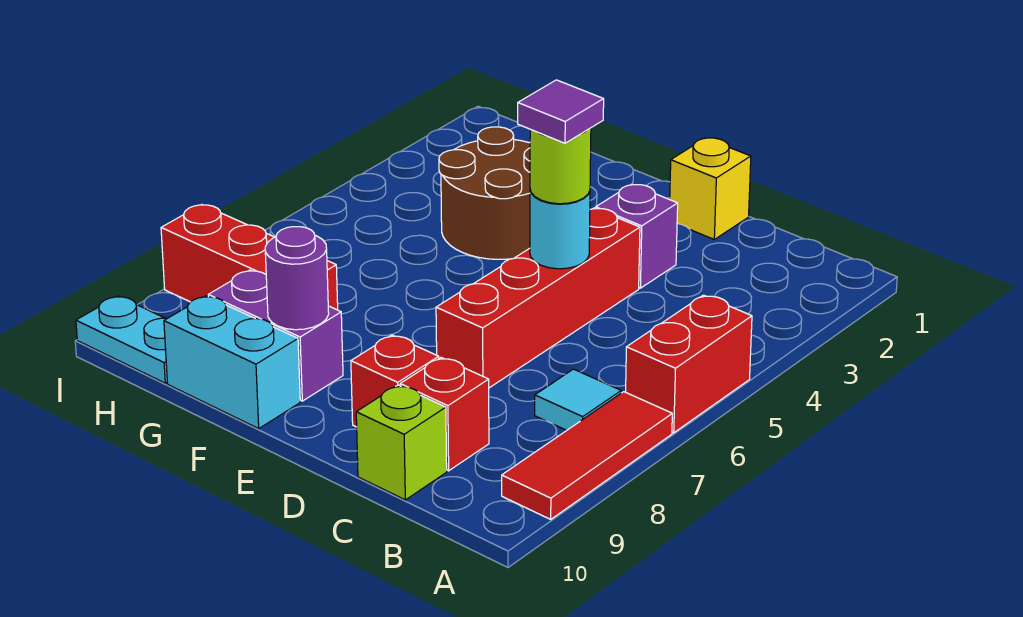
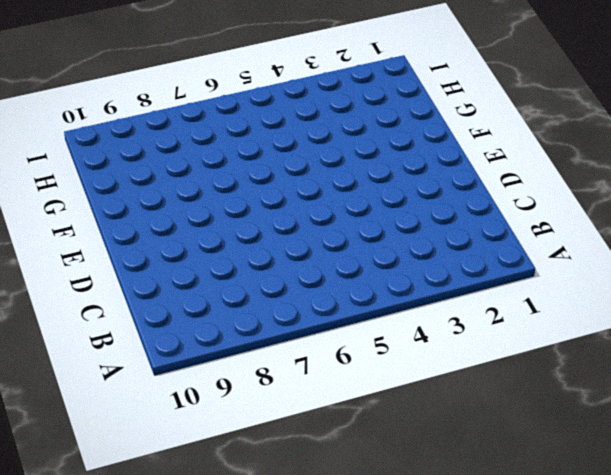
none -> red brick A5:A6 level 1
none -> red tile A7:A9 level 1
none -> cyan tile B7 level 1

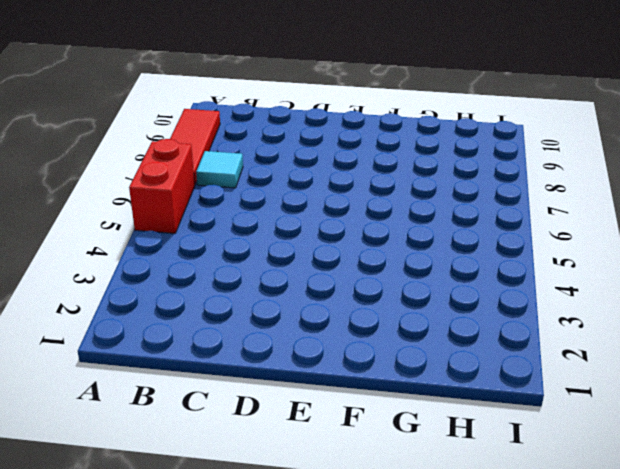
none -> red brick C9 level 1
none -> lime brick C10 level 1
none -> yellow brick D1 level 1

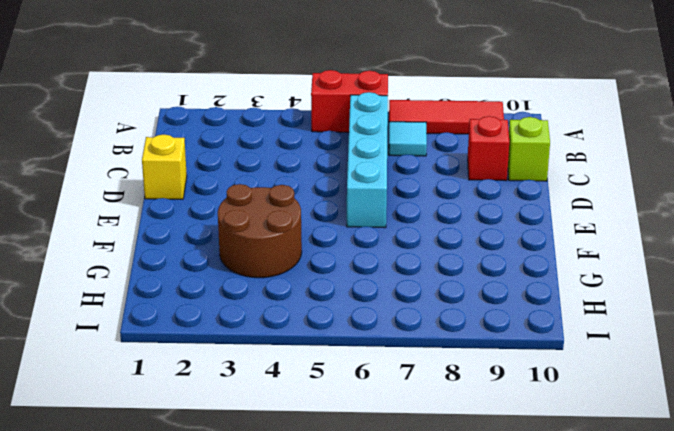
cyan brick B6:E6 level 1 -> red brick D4:D7 level 1
none -> purple brick D3 level 1
none -> red brick D9 level 1
none -> purple brick F9:G9 level 1

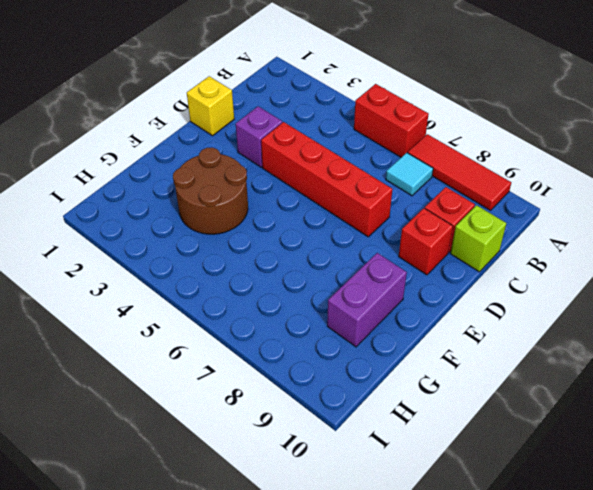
none -> cyan brick F10:G10 level 1
none -> red brick G8:I8 level 1
none -> cyan plate H10:I10 level 1

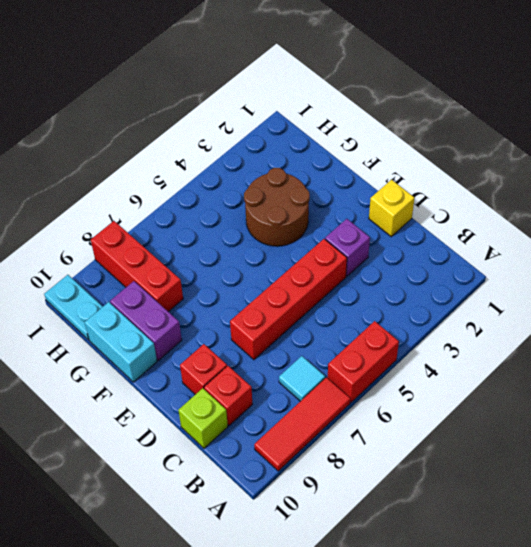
none -> cyan round brick D5 level 2
none -> purple round brick F9 level 2
none -> lime round brick D5 level 3

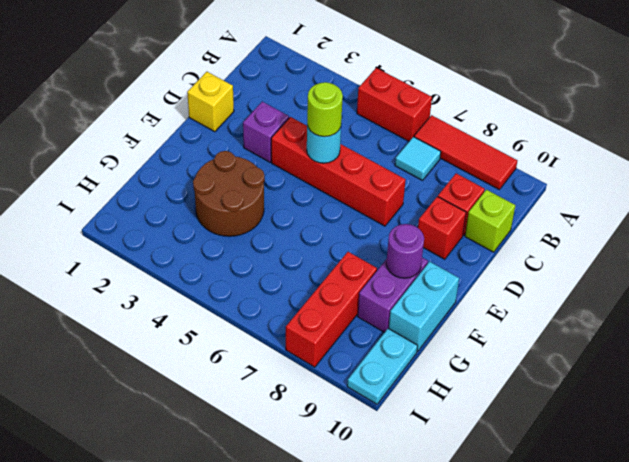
none -> purple tile D5 level 4

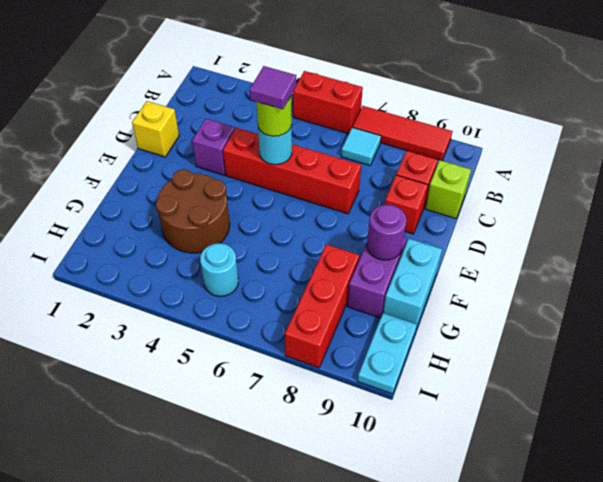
cyan round brick H5 level 1 -> none

